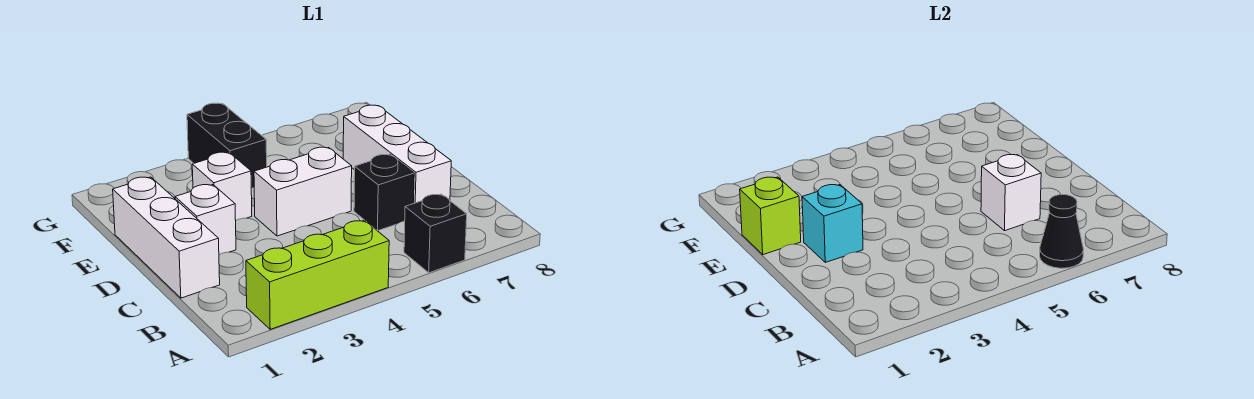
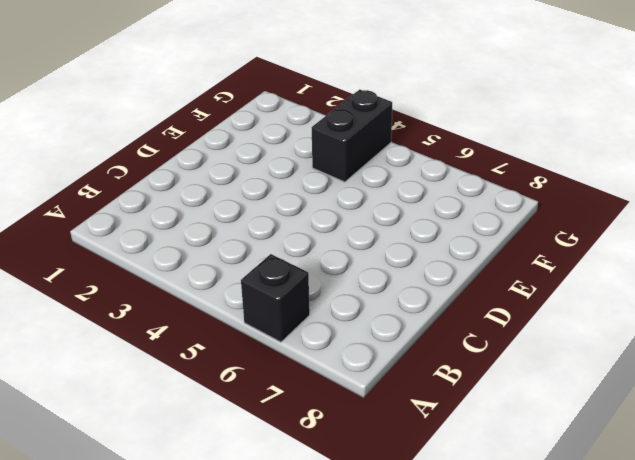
none -> lime brick A2:A4 level 1
none -> white brick C1:E1 level 1
none -> black brick C6 level 1

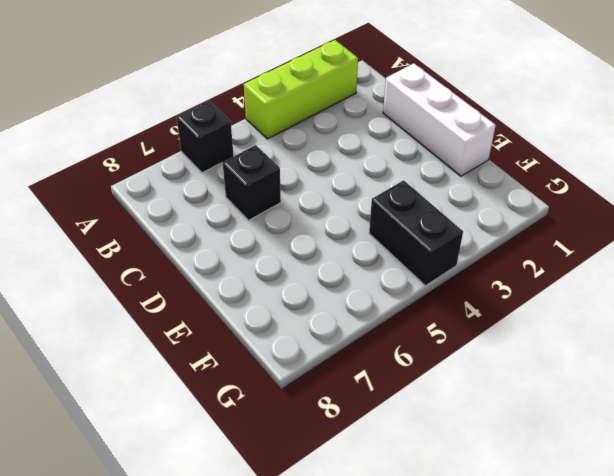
none -> white brick C7:E7 level 1
none -> white brick D2 level 1
none -> white brick D4:D5 level 1

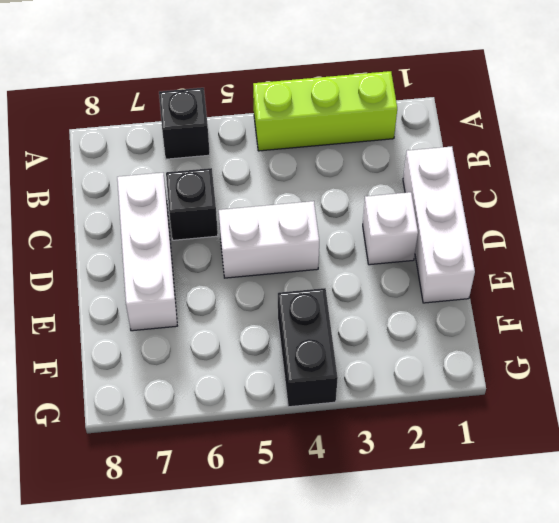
none -> white brick E3 level 1
none -> black cone A6 level 2
none -> white brick C6 level 2

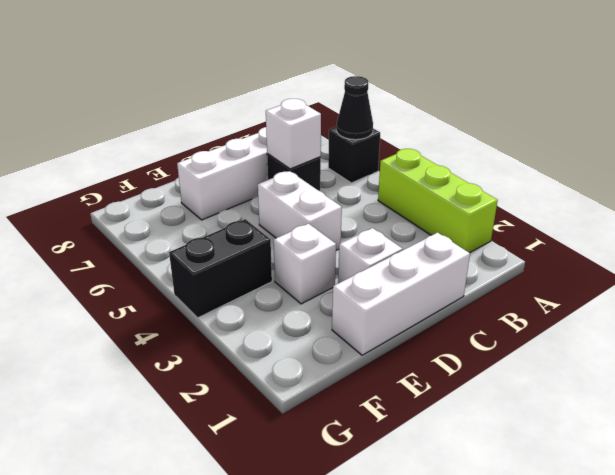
none -> cyan brick D2 level 2
none -> lime brick E1 level 2

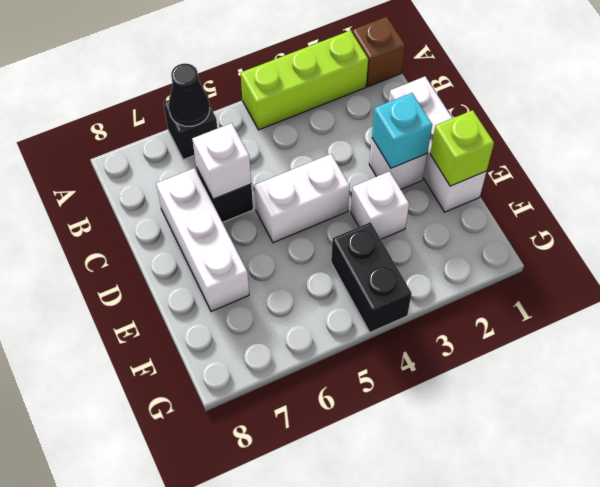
brown brick A1 level 1 -> none

